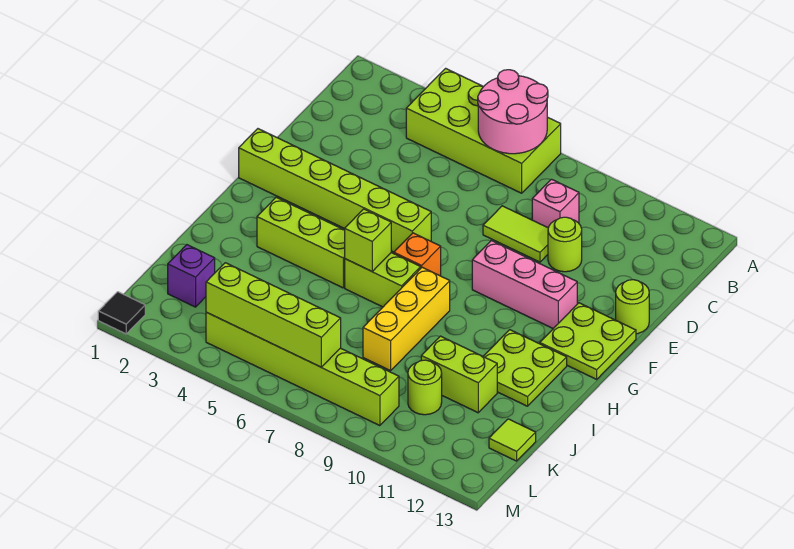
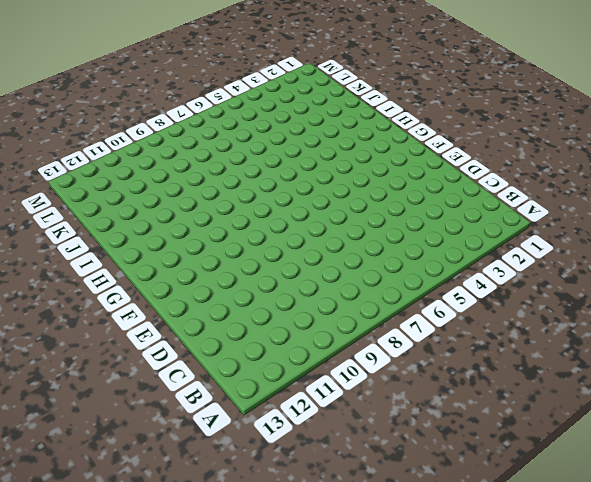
none -> lime brick A4:B7 level 1
none -> pink brick C9 level 1
none -> lime tile D8:D9 level 1

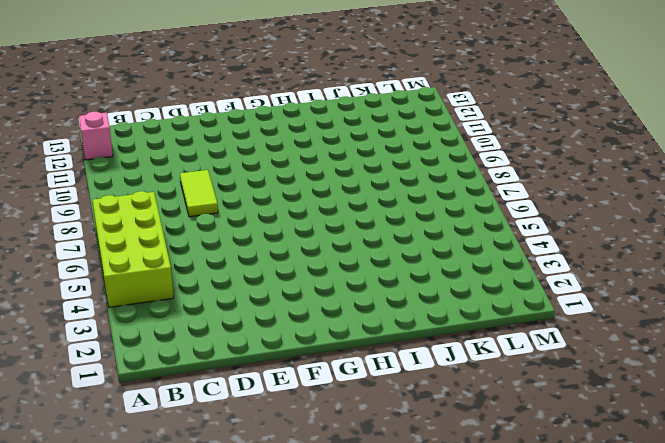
pink brick A12 level 1 -> pink brick C9 level 1
none -> lime round brick D10 level 1
none -> lime round brick E13 level 1
none -> lime brick F1:F6 level 1

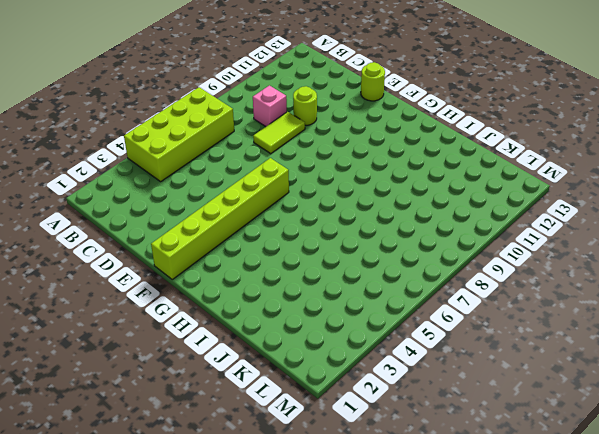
none -> pink brick F9:F11 level 1
none -> lime plate F12:G13 level 1
none -> orange brick G7 level 1

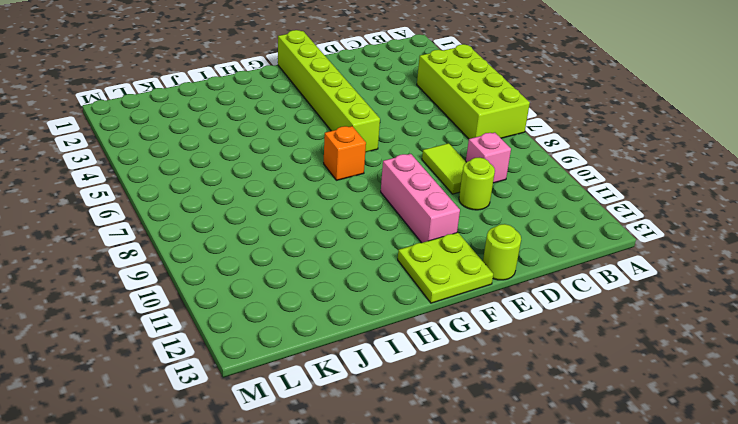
none -> lime brick H3:H5 level 1
none -> lime brick H6:H7 level 1
none -> yellow brick H8:J8 level 1

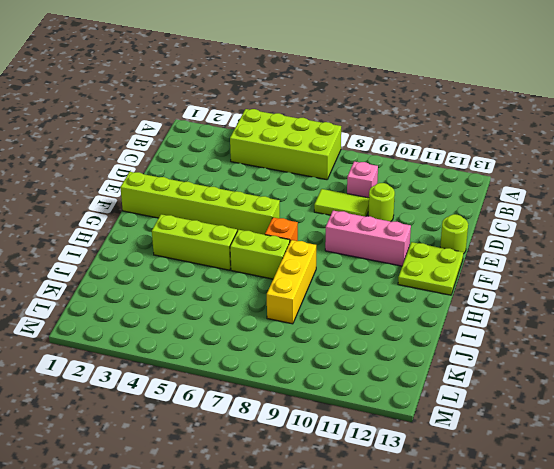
none -> lime plate H11:I12 level 1
none -> lime brick J10:J11 level 1
none -> purple brick K2 level 1

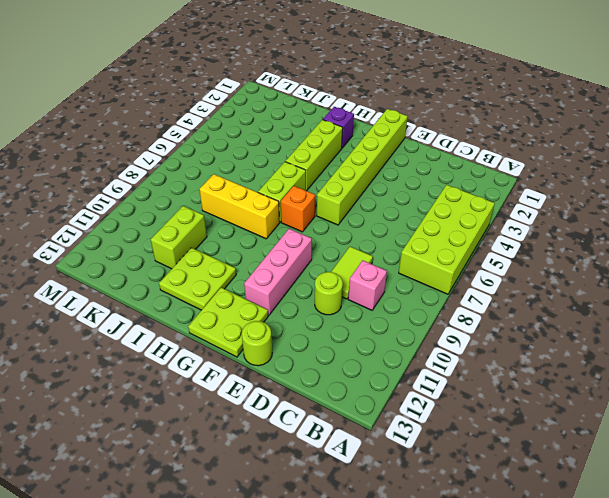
purple brick H2 level 1 -> purple brick K2 level 1
none -> lime round brick K10 level 1
none -> lime tile K13 level 1
none -> lime brick L4:L9 level 1

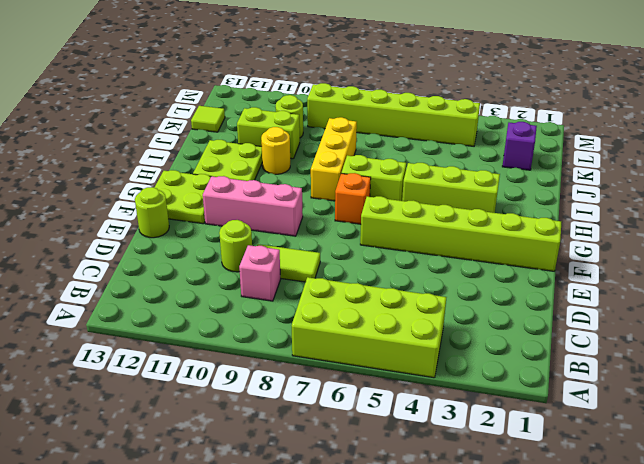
yellow round brick I10 level 1 -> none
none -> black tile M1 level 1
none -> pink round brick A6:B7 level 2
none -> lime brick H6 level 2

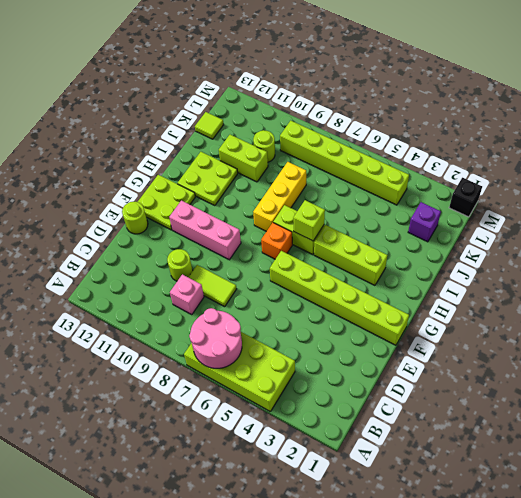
black brick M1 level 1 -> black tile M1 level 1
none -> lime brick L4:L7 level 2

